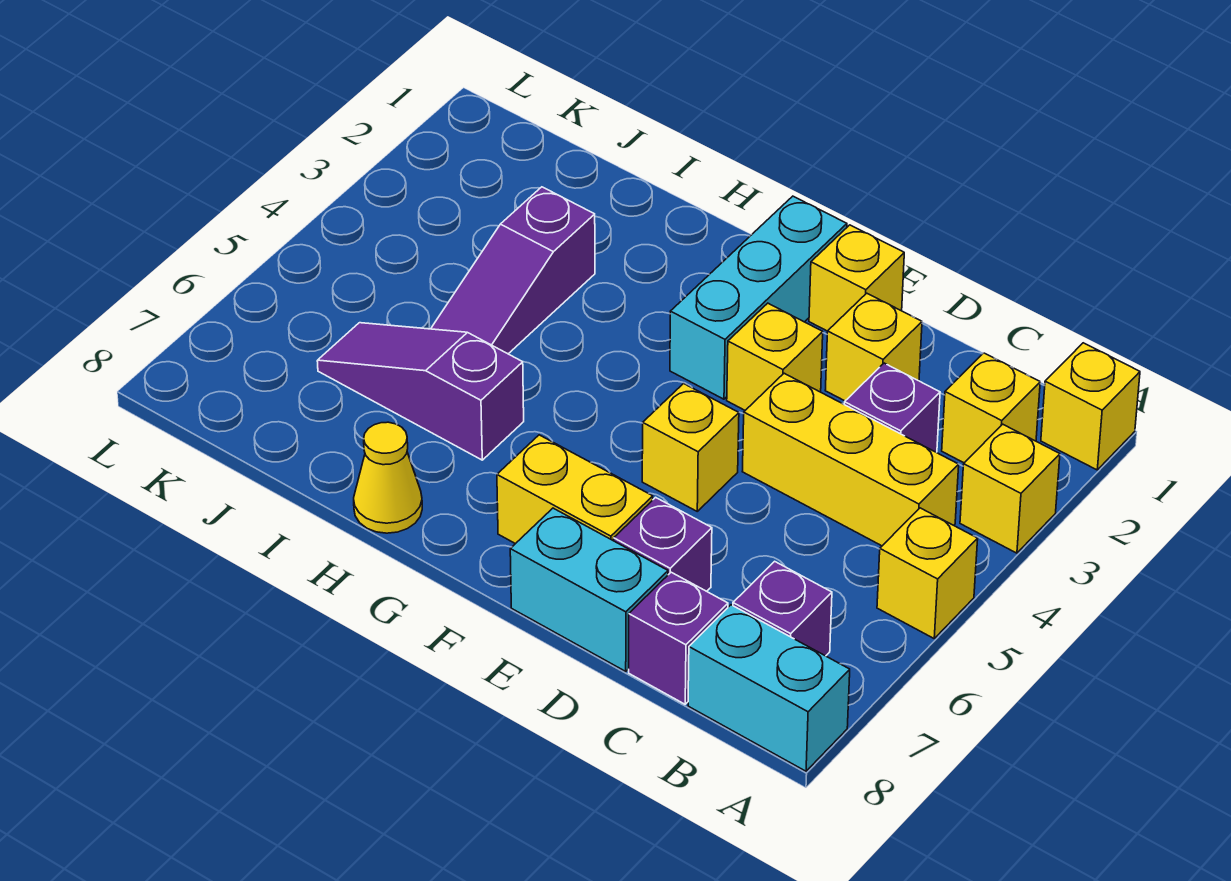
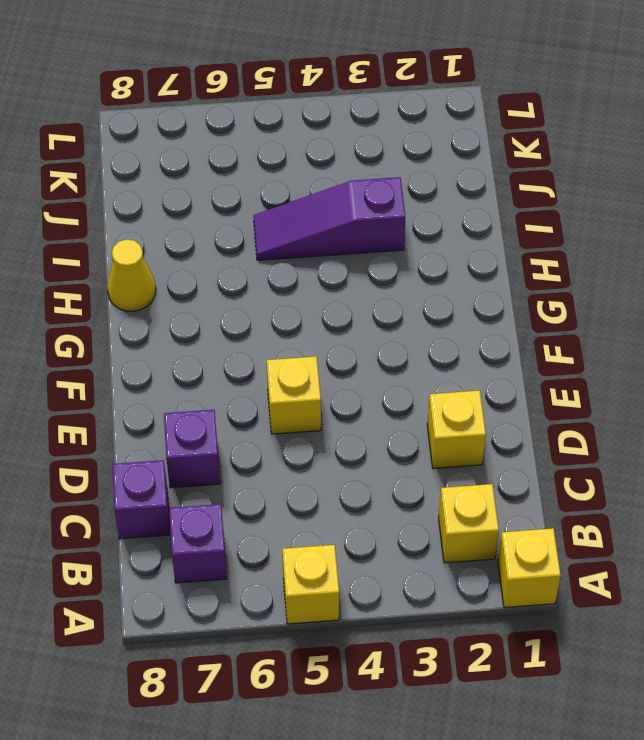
none -> yellow brick A3 level 1
none -> cyan brick A8:B8 level 1
none -> yellow brick B4:D4 level 1

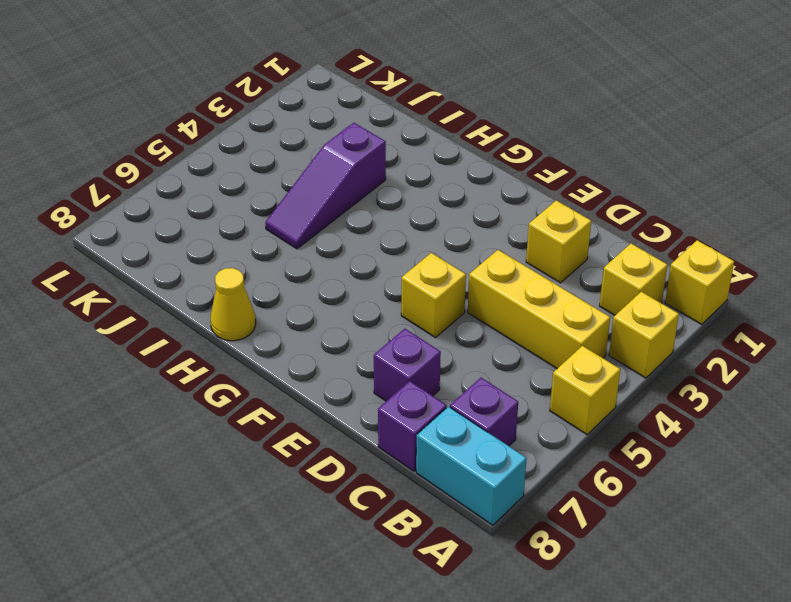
none -> purple brick C3 level 1
none -> cyan brick D8:E8 level 1
none -> yellow brick E1 level 1

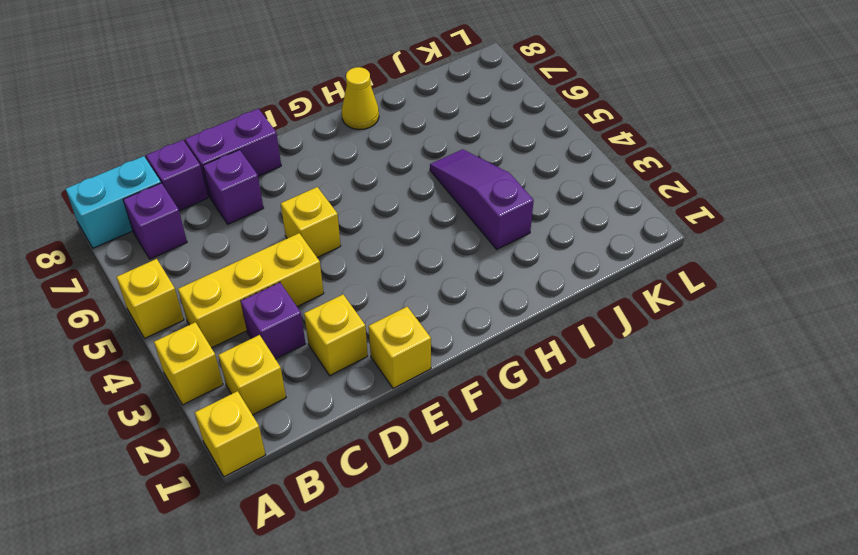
purple brick D8:E8 level 1 -> cyan brick D8:E8 level 1
none -> yellow brick E3 level 1
none -> yellow brick E7:F7 level 1
none -> cyan brick F1:F3 level 1

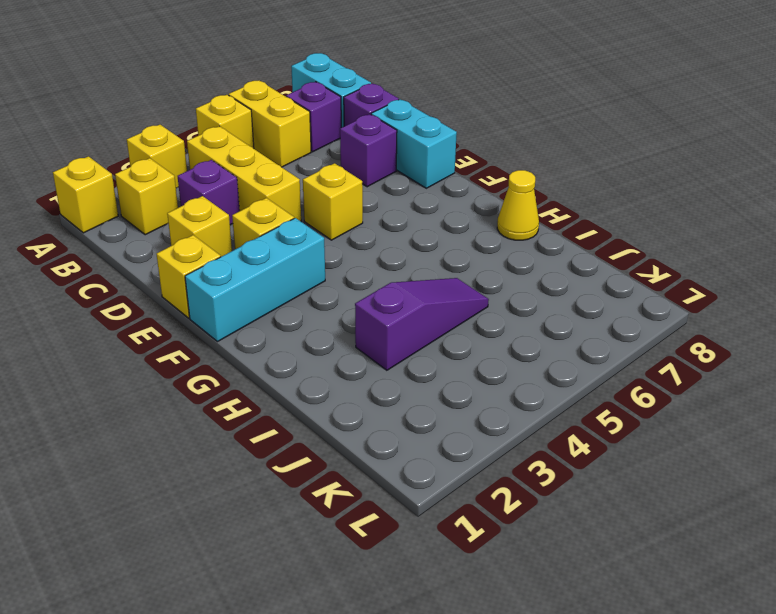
yellow brick A6:B6 level 1 -> yellow brick E7:F7 level 1
none -> purple slope H6:J6 level 1 top H

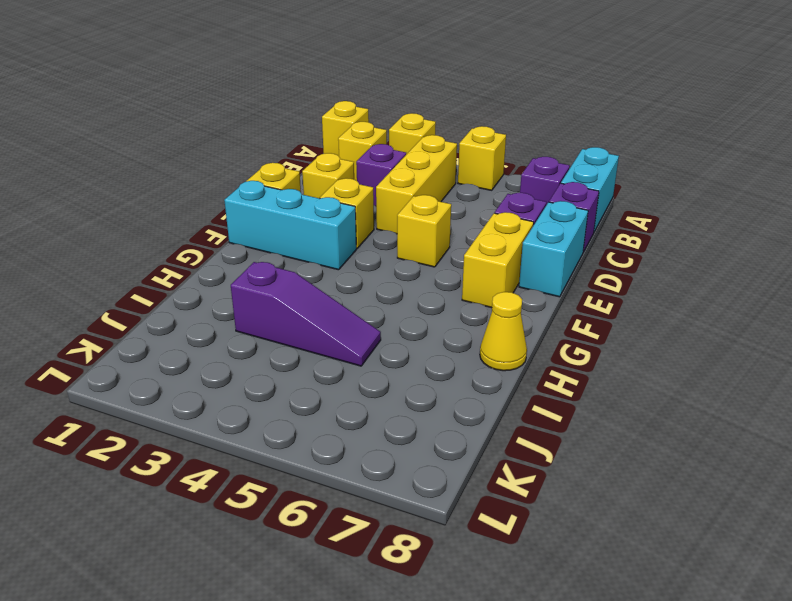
none -> purple slope H6:J6 level 1 top H

